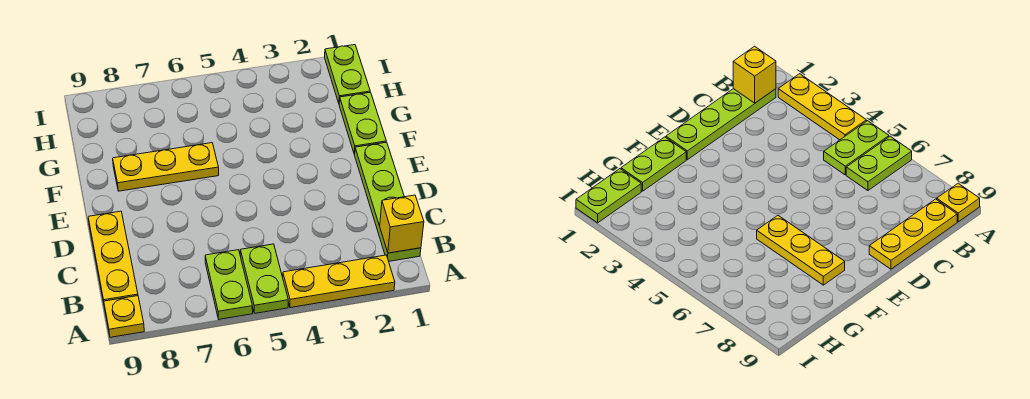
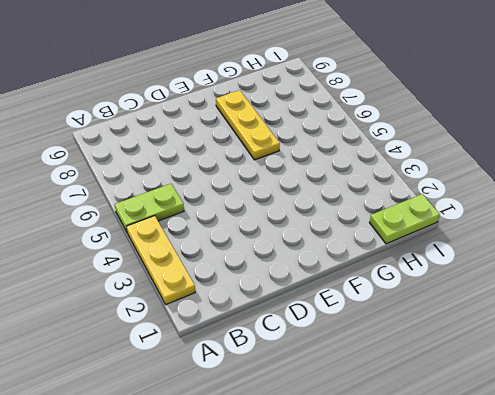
none -> lime plate A6:B6 level 1
none -> yellow plate A9 level 1

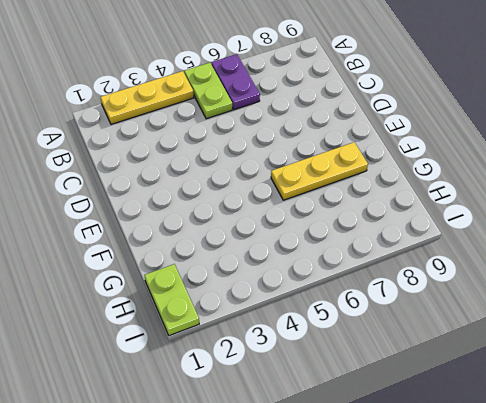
purple plate A6:B6 level 1 -> lime plate A6:B6 level 1
none -> yellow plate A9 level 1
none -> lime plate B1:E1 level 1

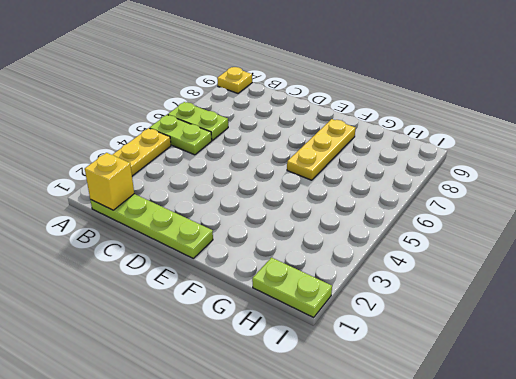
none -> yellow plate B9:D9 level 1
none -> lime plate F1:G1 level 1

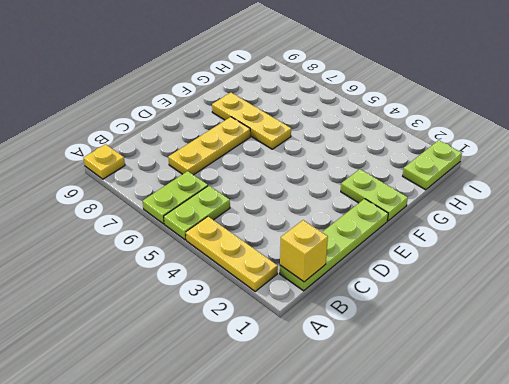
yellow plate C7:E7 level 1 -> yellow plate B9:D9 level 1
lime plate F1:F2 level 1 -> lime plate F1:G1 level 1

